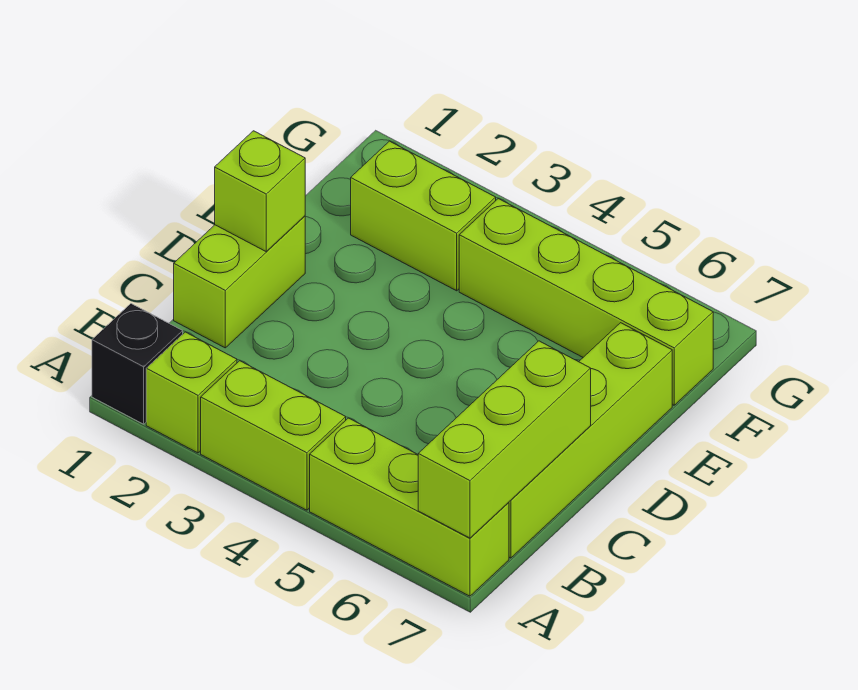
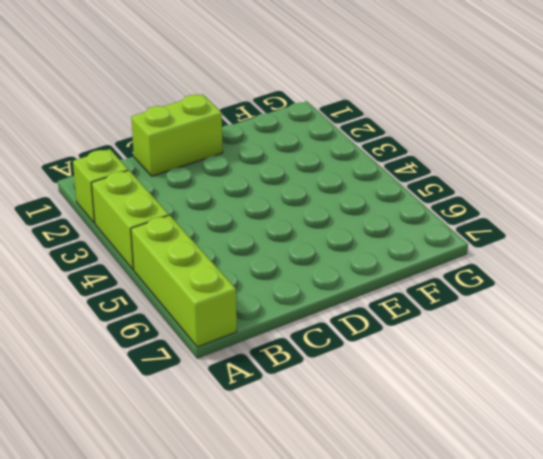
none -> black brick A1 level 1
none -> lime brick B7:E7 level 1

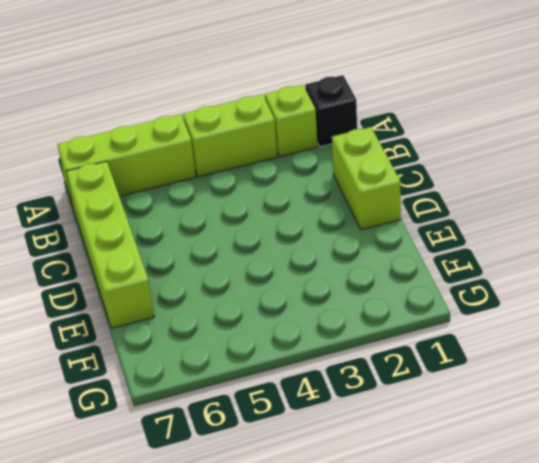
none -> lime brick F2:F3 level 1
none -> lime brick F4:F7 level 1

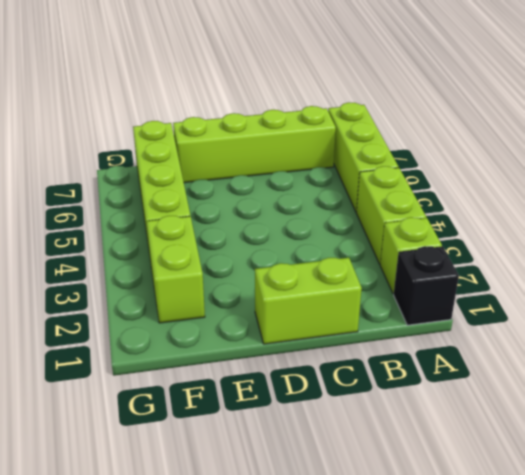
none -> lime brick A7:C7 level 2
none -> lime brick D1 level 2

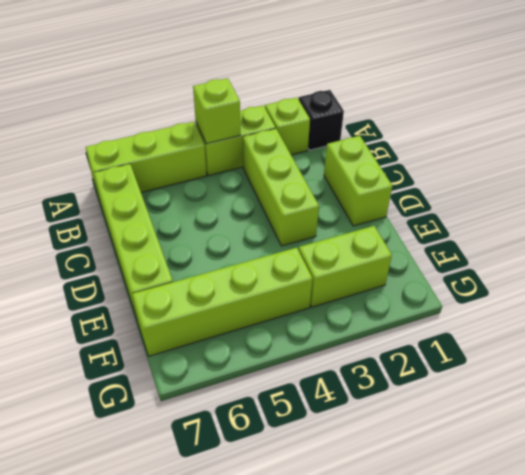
lime brick A4 level 2 -> lime brick D1 level 2
lime brick B3:D3 level 1 -> lime brick A7:C7 level 2

